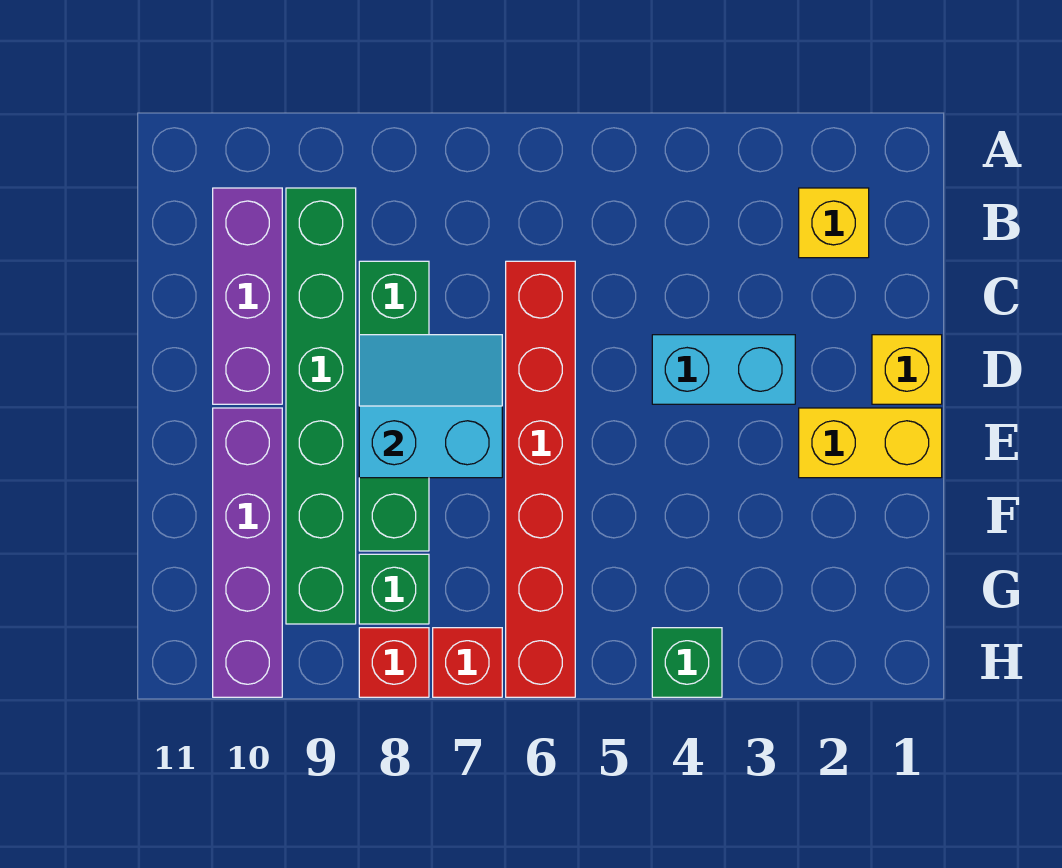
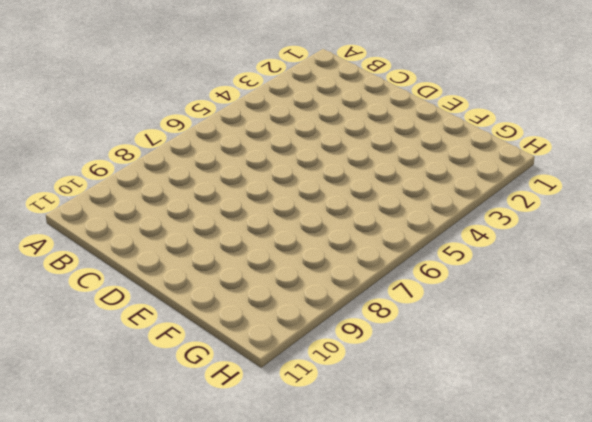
none -> yellow brick B2 level 1
none -> green brick B9:G9 level 1
none -> purple brick B10:D10 level 1

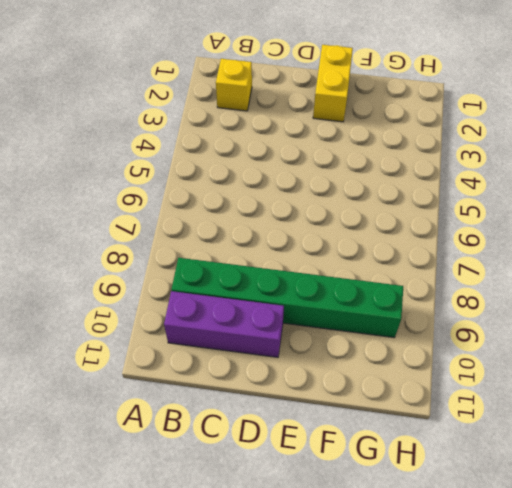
none -> red brick C6:H6 level 1
none -> green brick C8:F8 level 1
none -> yellow brick D1 level 1

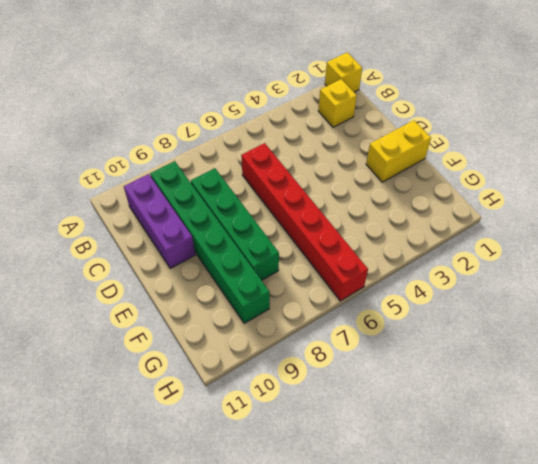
yellow brick A1 level 1 -> yellow brick D1 level 1
none -> cyan brick D3:D4 level 1
none -> purple brick E10:H10 level 1
none -> green brick G8 level 1

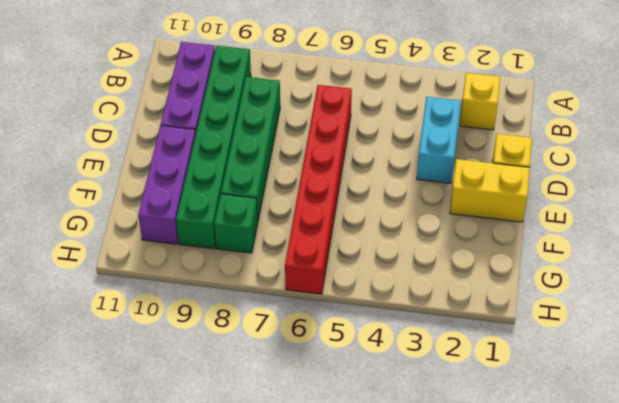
cyan brick C3:D3 level 1 -> cyan brick D3:D4 level 1
purple brick E10:G10 level 1 -> purple brick E10:H10 level 1
none -> green brick H4 level 1
none -> red brick H7 level 1
none -> red brick H8 level 1

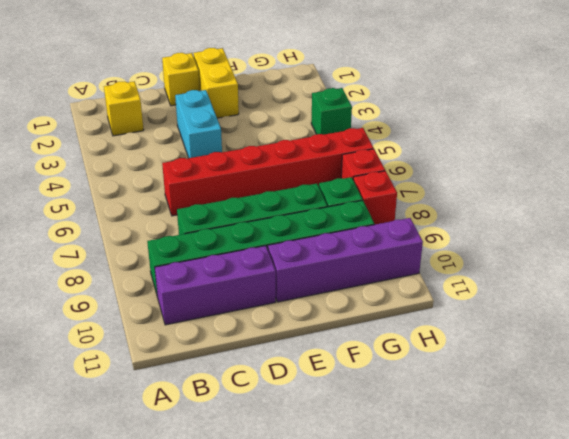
none -> cyan slope D7:E8 level 2 top E

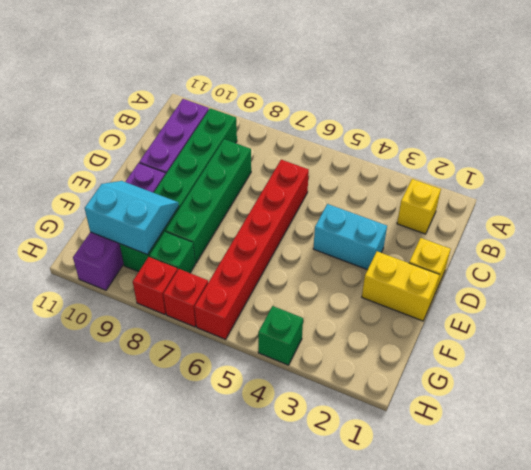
cyan slope F9:G10 level 2 top G -> cyan slope D7:E8 level 2 top E

